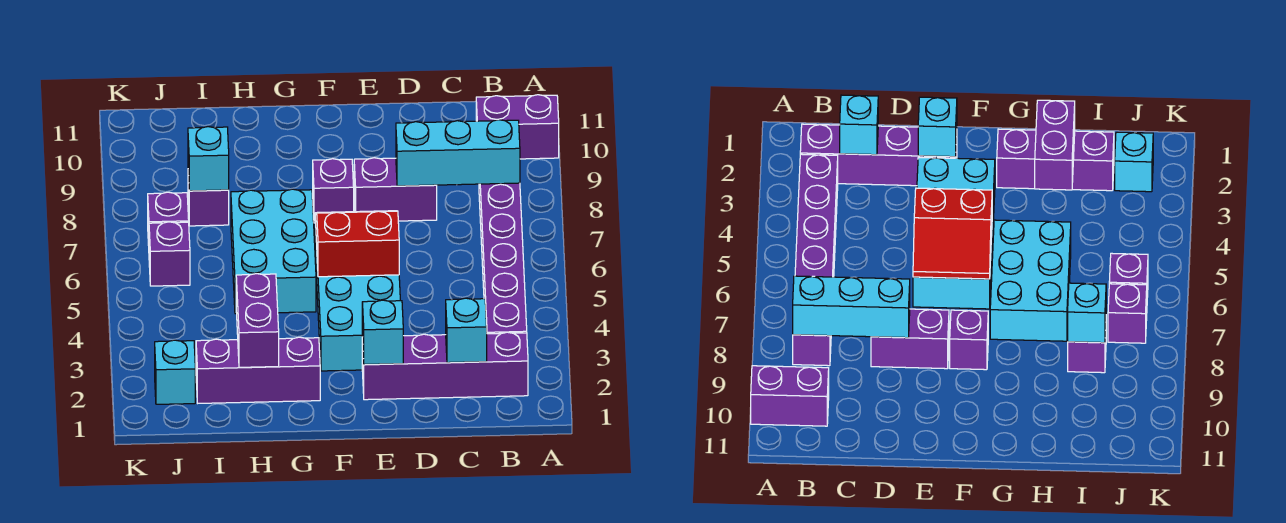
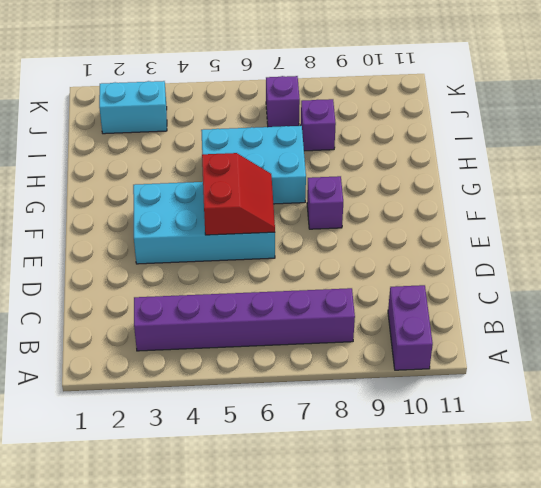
cyan brick J2:J3 level 1 -> cyan brick J2 level 1
none -> purple brick B2:E2 level 1
none -> purple brick D8:E8 level 1
none -> purple brick G2:I2 level 1

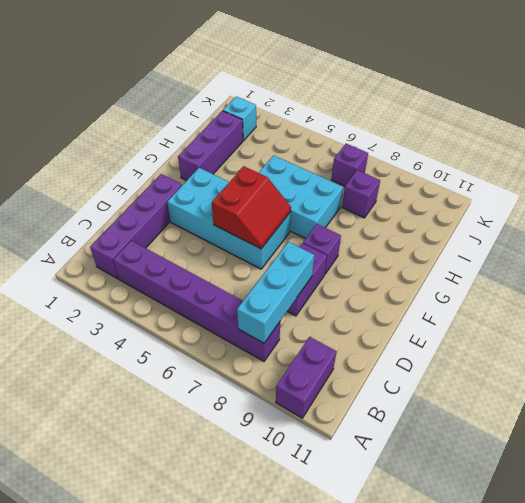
none -> purple brick J6 level 1
none -> cyan brick C2 level 2
none -> cyan brick E2 level 2

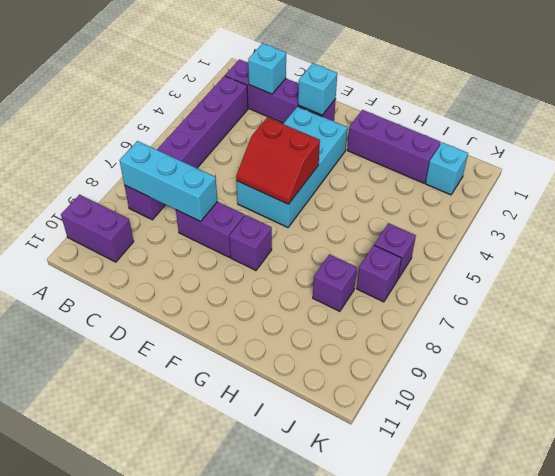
none -> cyan brick G5:H7 level 1
none -> purple brick H2:H3 level 2
none -> cyan brick I8 level 2

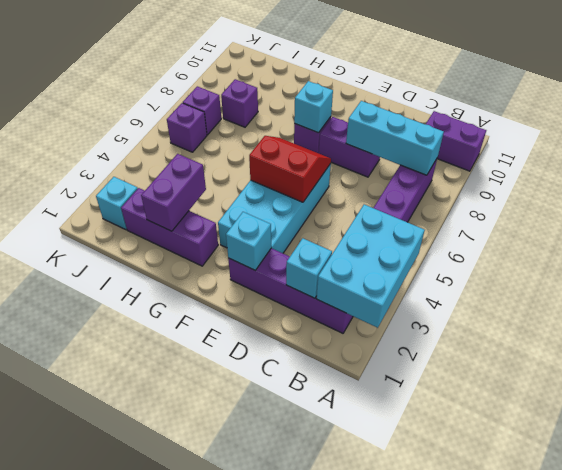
cyan brick A2:B4 level 2 -> cyan brick G5:H7 level 1
cyan brick F8 level 2 -> cyan brick I8 level 2

